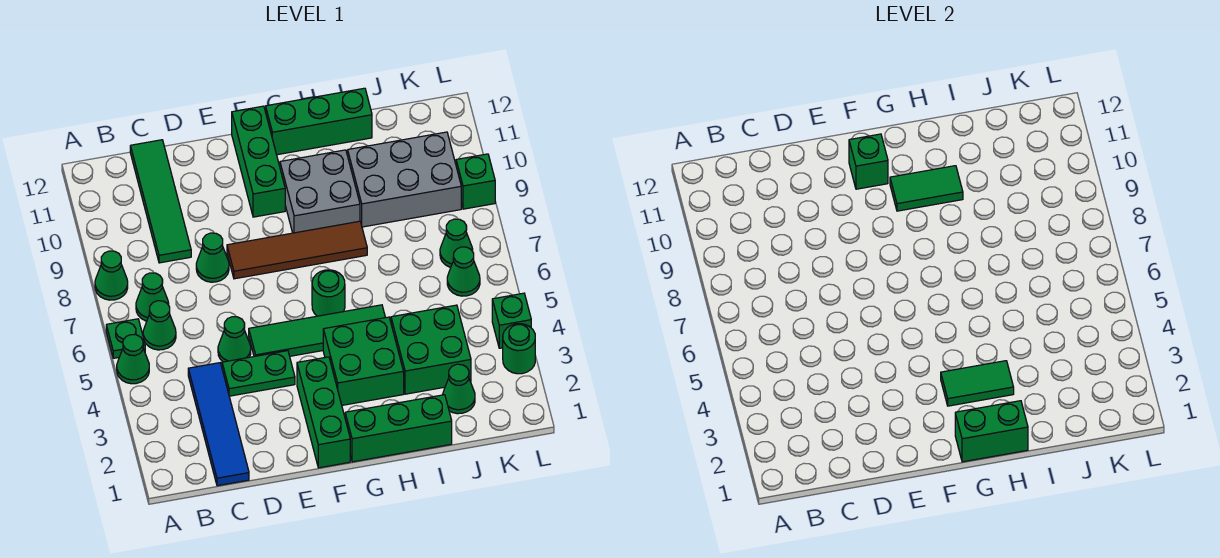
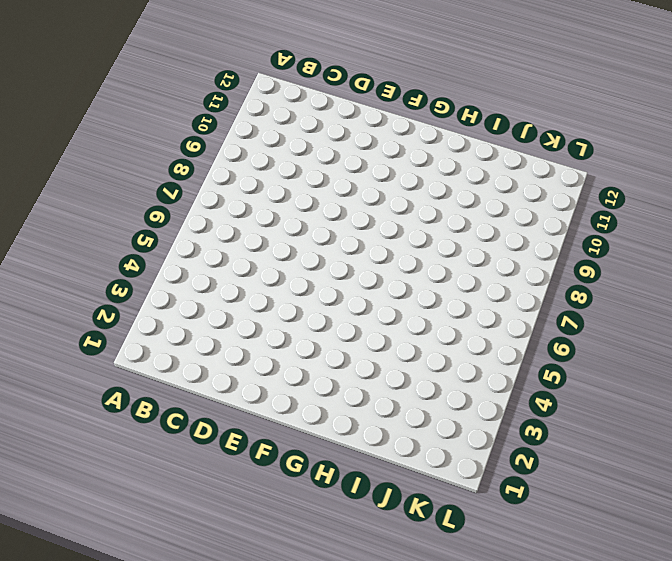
none -> green cone A5 level 1
none -> green plate A6 level 1
none -> green cone A8 level 1
none -> green cone B6 level 1

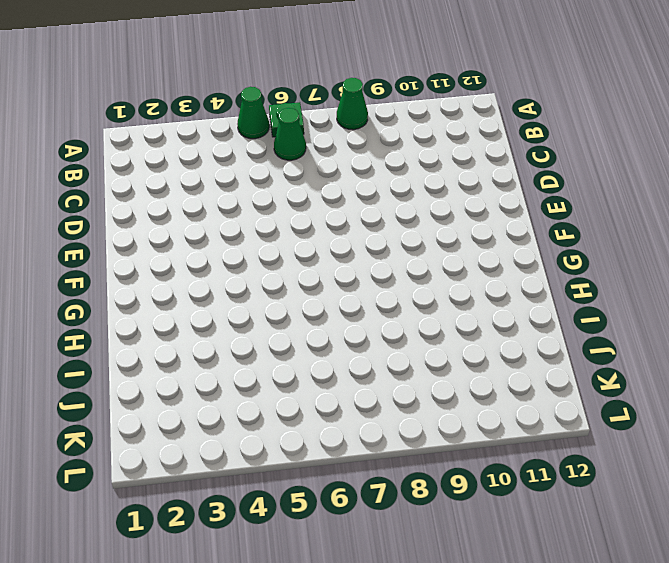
none -> green cone B7 level 1
none -> blue tile C1:C4 level 1
none -> green tile C9:C12 level 1
none -> green plate D4:E4 level 1

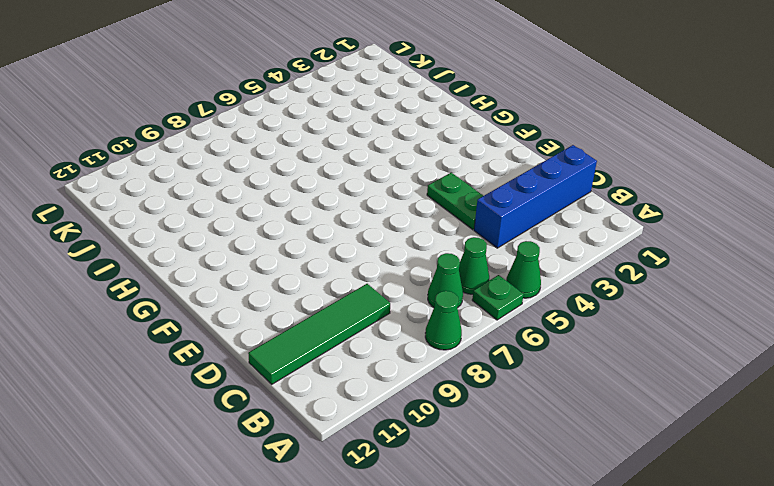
blue brick C1:C4 level 1 -> blue tile C1:C4 level 1
none -> green cone D5 level 1
none -> green cone D8 level 1
none -> green tile E5:H5 level 1
none -> brown tile E8:H8 level 1

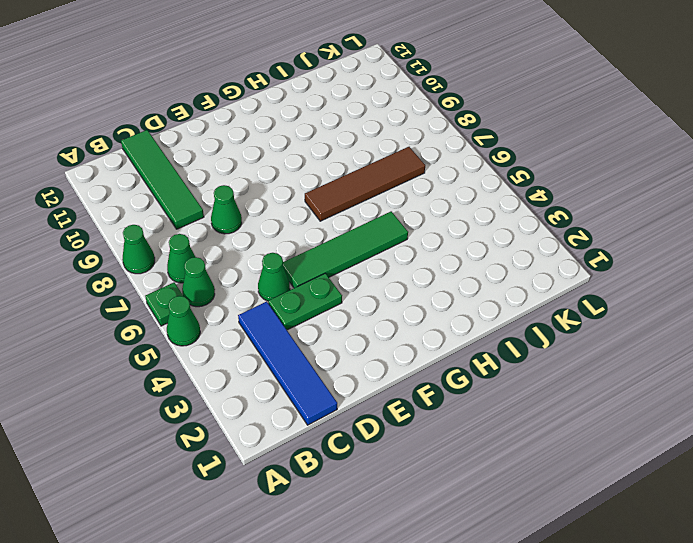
brown tile G7:J7 level 1 -> brown tile E8:H8 level 1
none -> green brick F1:F3 level 1
none -> green brick F10:F12 level 1
none -> green brick G1:I1 level 1
none -> green brick G3:H4 level 1

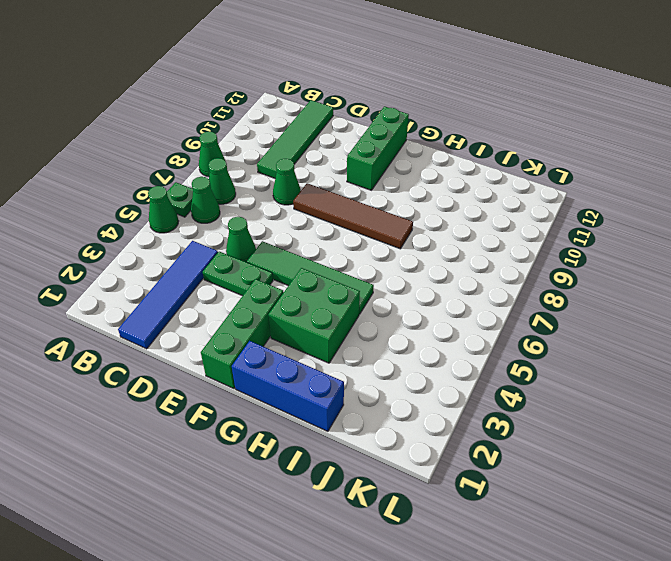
blue brick G1:I1 level 1 -> green brick G1:I1 level 1
none -> green round brick G6 level 1
none -> grey brick G9:H10 level 1
none -> green brick G12:I12 level 1
none -> green brick I3:J4 level 1

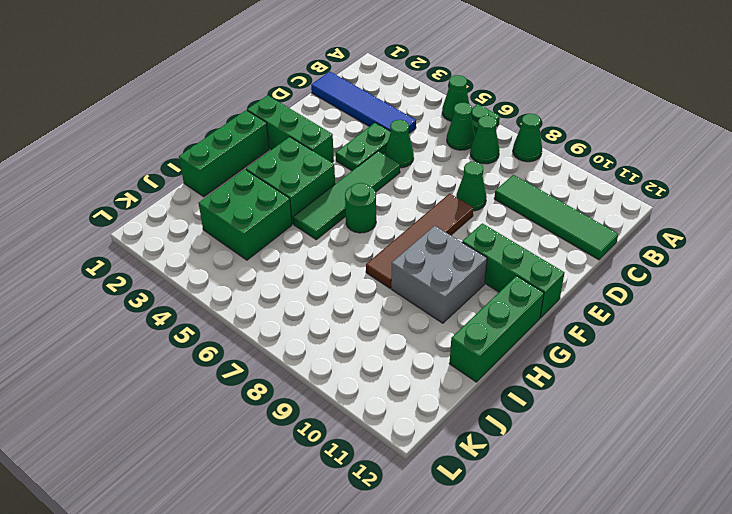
none -> grey brick I9:K10 level 1
none -> green cone J2 level 1
none -> green cone K6 level 1
none -> green cone K7 level 1

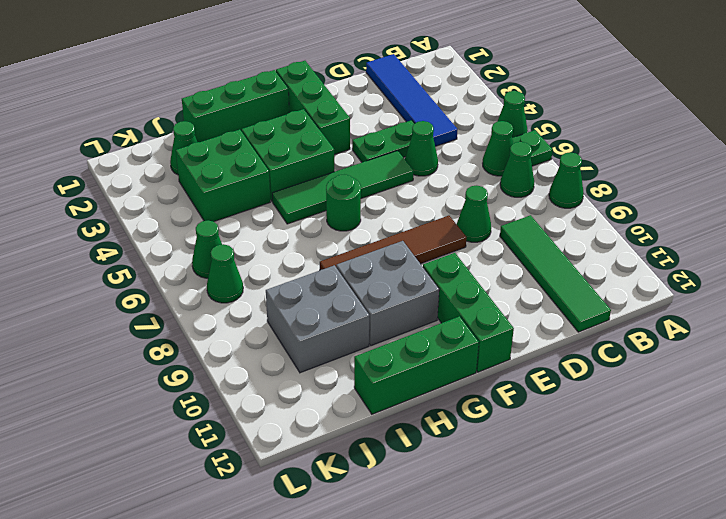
grey brick I9:J10 level 1 -> grey brick I9:K10 level 1
none -> green round brick L3 level 1
none -> green brick L4 level 1
none -> green brick L9 level 1
none -> green brick F11 level 2

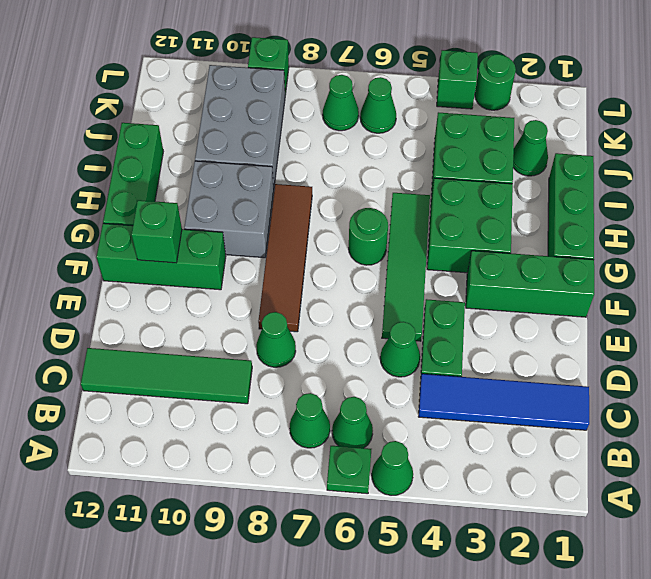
none -> green cone A8 level 1
none -> green brick G1:H1 level 2
none -> green tile G3:H3 level 2
none -> green tile G10:H10 level 2

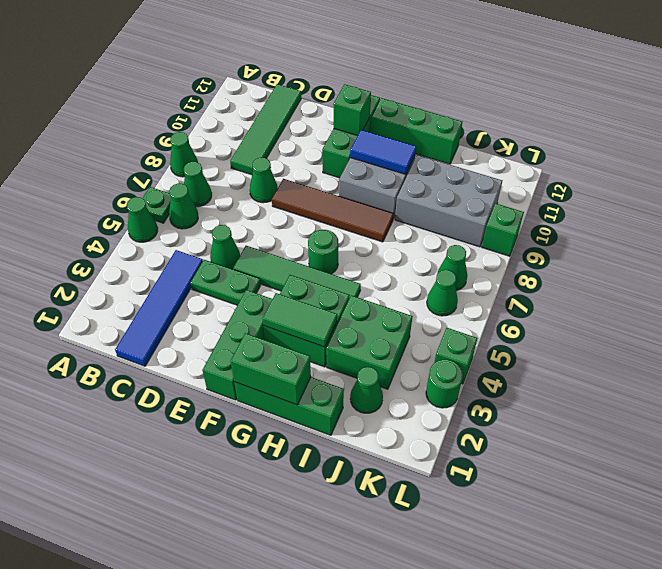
blue tile G10:H10 level 2 -> green tile G10:H10 level 2

